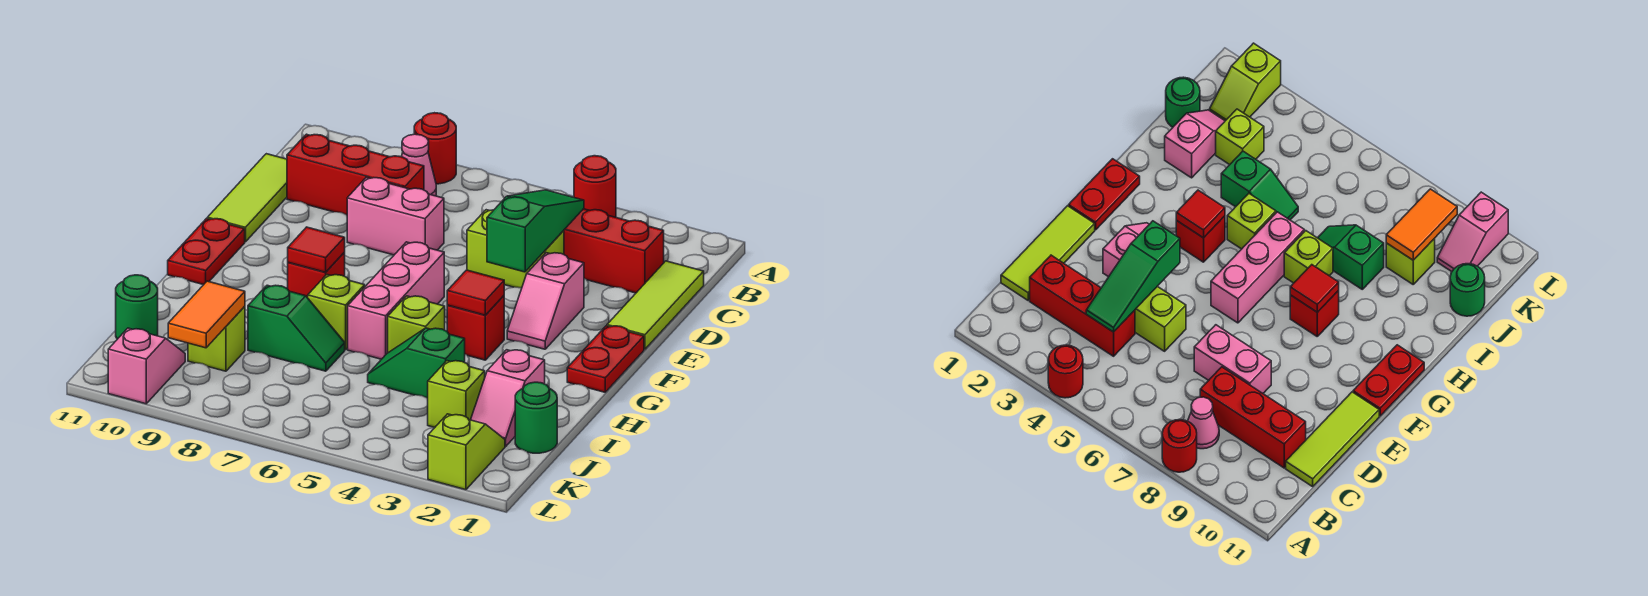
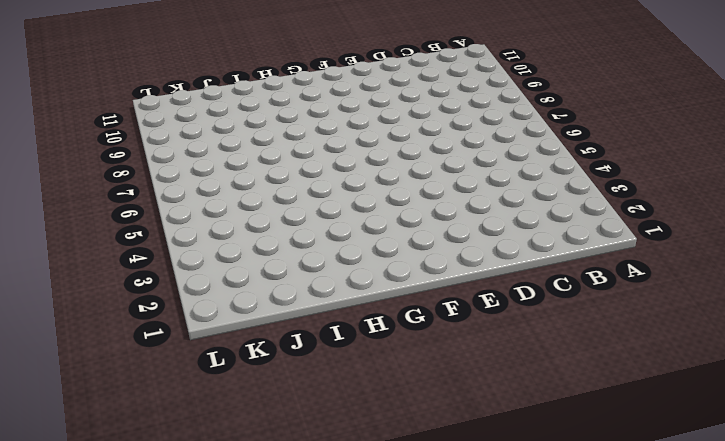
none -> red round brick A4 level 1
none -> red round brick A8 level 1
none -> pink cone B8 level 1
none -> lime tile C1:E1 level 1

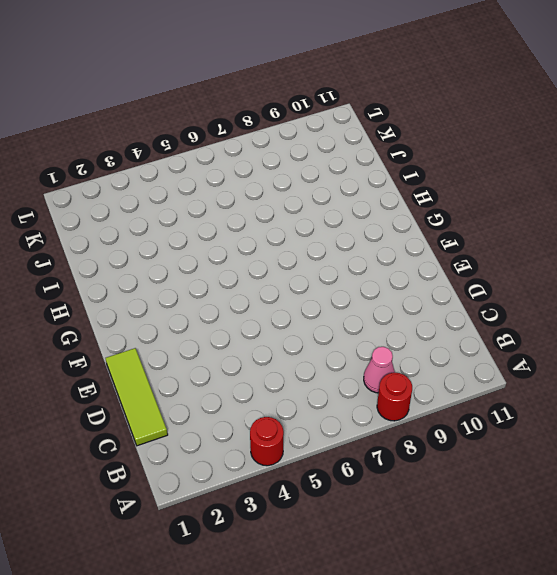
none -> red brick C2:C4 level 1
none -> red brick C8:C10 level 1
none -> lime tile C11:E11 level 1
none -> lime brick D4:D5 level 1

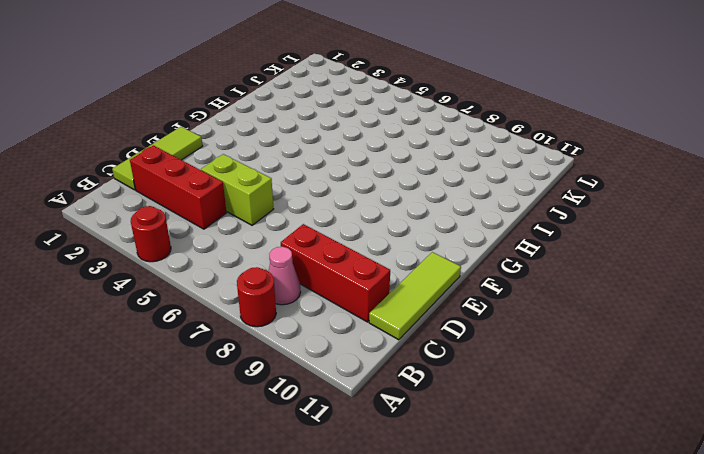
none -> pink brick D7:D8 level 1
none -> pink slope E3:F3 level 1 top E
none -> red plate F1:G1 level 1
none -> pink brick F6:H6 level 1

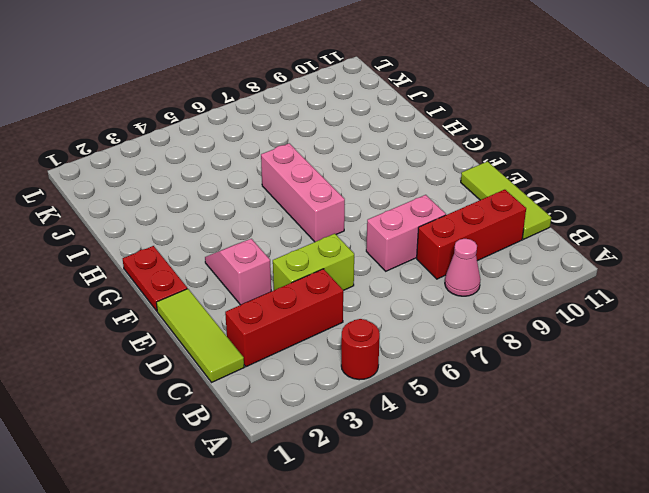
none -> red round brick A8 level 1
none -> red plate F11:G11 level 1
none -> red brick G4 level 1
none -> red brick G8 level 1

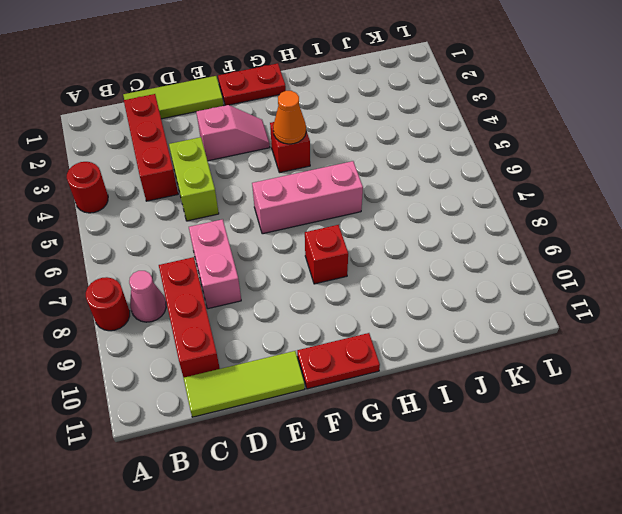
orange cone G4 level 2 -> red tile G4 level 2
none -> lime brick H5 level 1
none -> lime brick H7 level 1
none -> pink slope I2:J2 level 1 top I
none -> green slope I4:I5 level 1 top 4

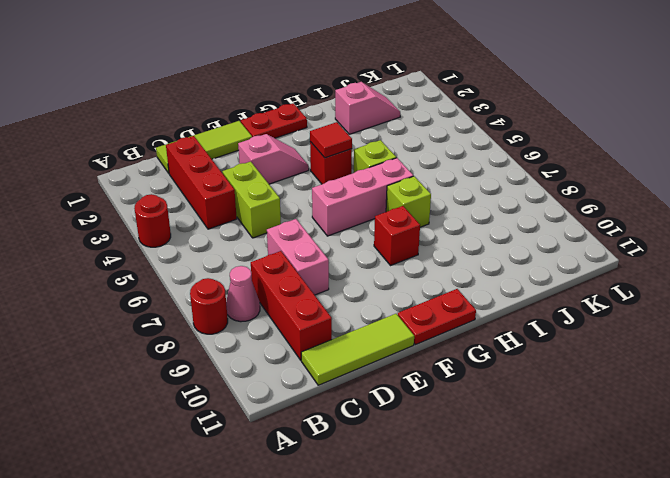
none -> green slope I4:I5 level 1 top 4
none -> green slope I7:I8 level 1 top 8
none -> green round brick J1 level 1
none -> lime brick J3 level 1

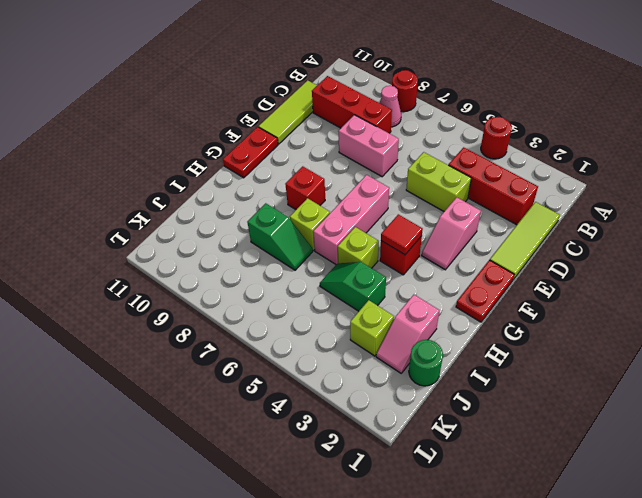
none -> lime brick J9 level 1
none -> green round brick J11 level 1
none -> lime slope K2:L2 level 1 top L
none -> pink slope K10:L10 level 1 top L

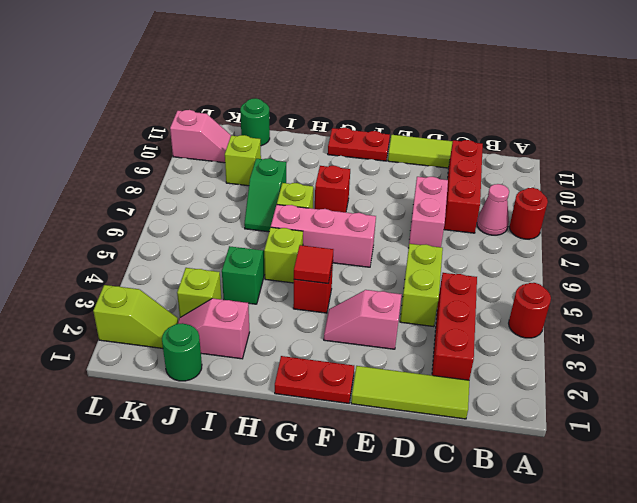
none -> green slope C4:E4 level 2 top E
none -> red tile G8 level 2
none -> orange tile J9:K9 level 2

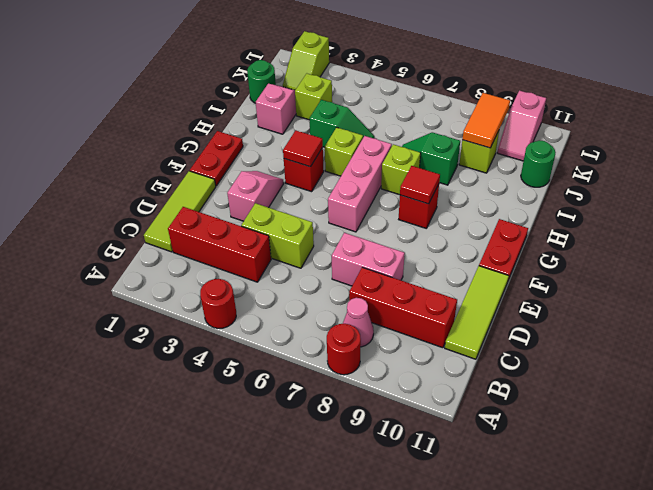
none -> green slope C4:E4 level 2 top E

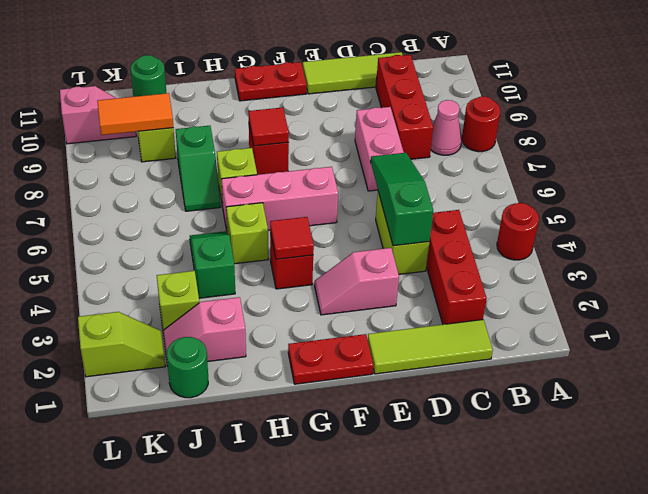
green slope D4:D6 level 2 top 4 -> green slope C4:E4 level 2 top E

